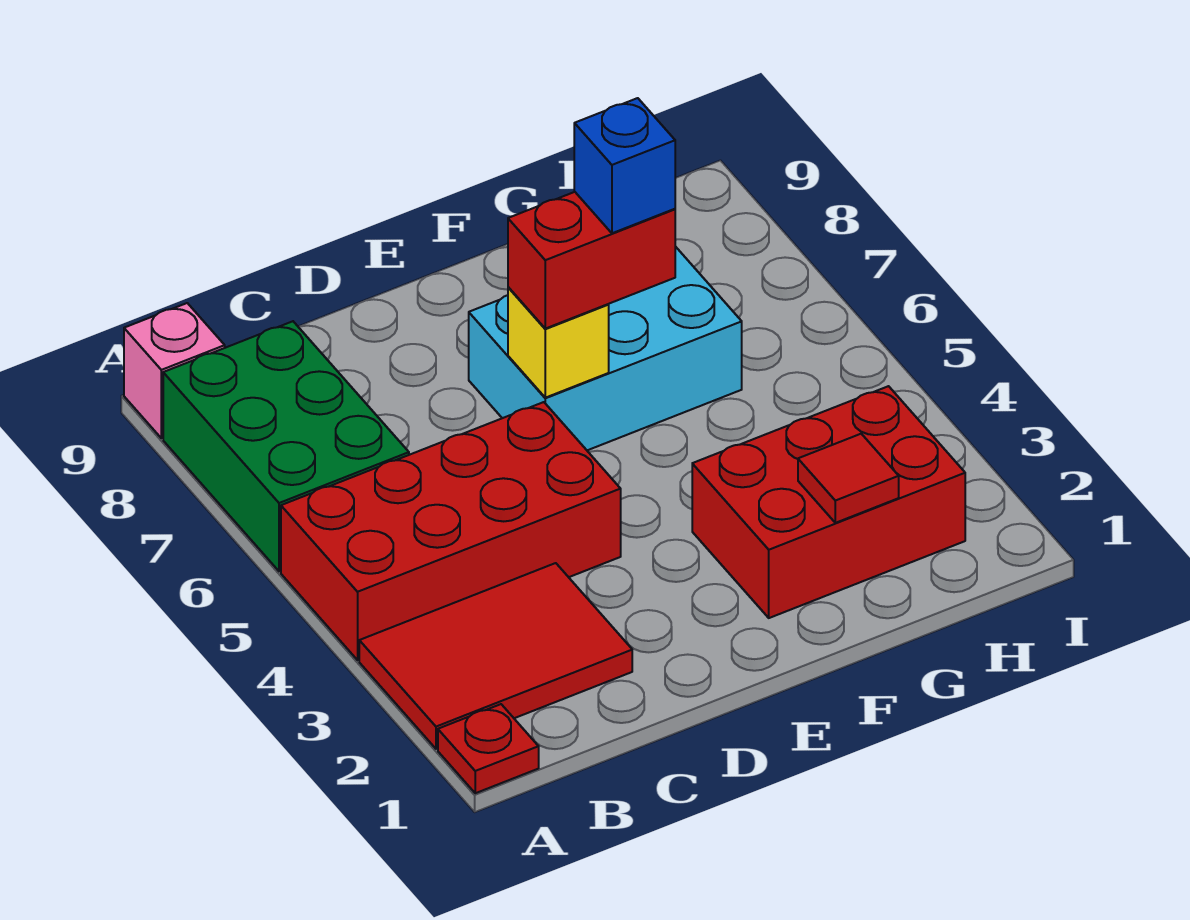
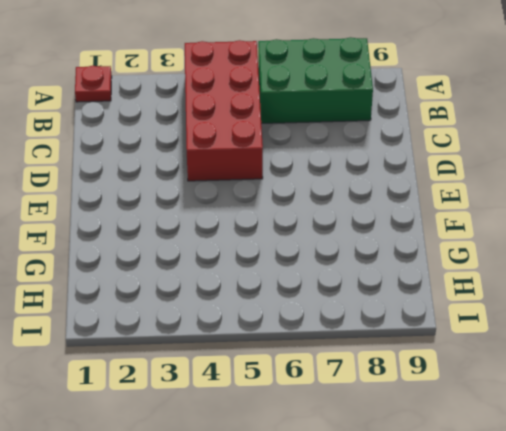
none -> red tile A2:C3 level 1
none -> pink brick A9 level 1

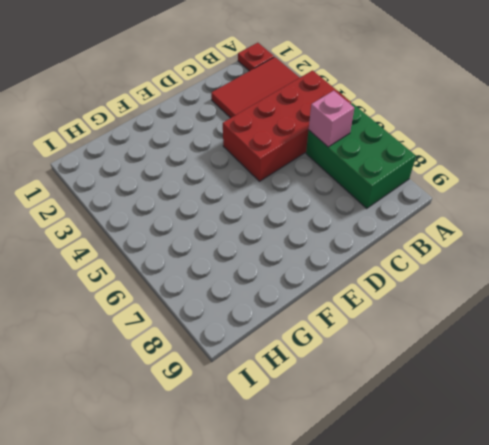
pink brick B6 level 2 -> pink brick A9 level 1
none -> cyan brick E6:G7 level 1
none -> red brick F2:H3 level 1

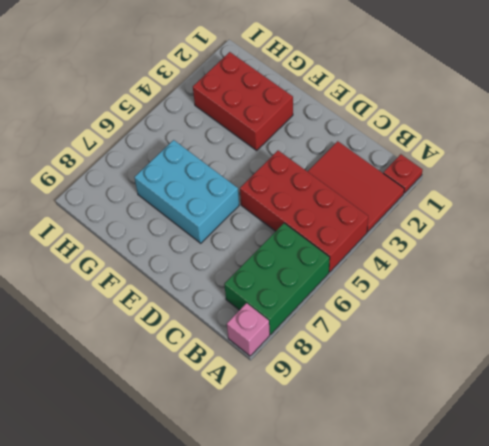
none -> yellow brick E6 level 2
none -> red tile G2 level 2

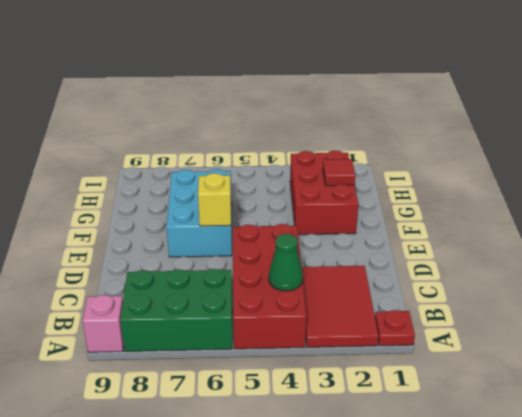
green cone B4 level 2 -> none
none -> red brick E6:F6 level 3
none -> blue brick F6 level 4

